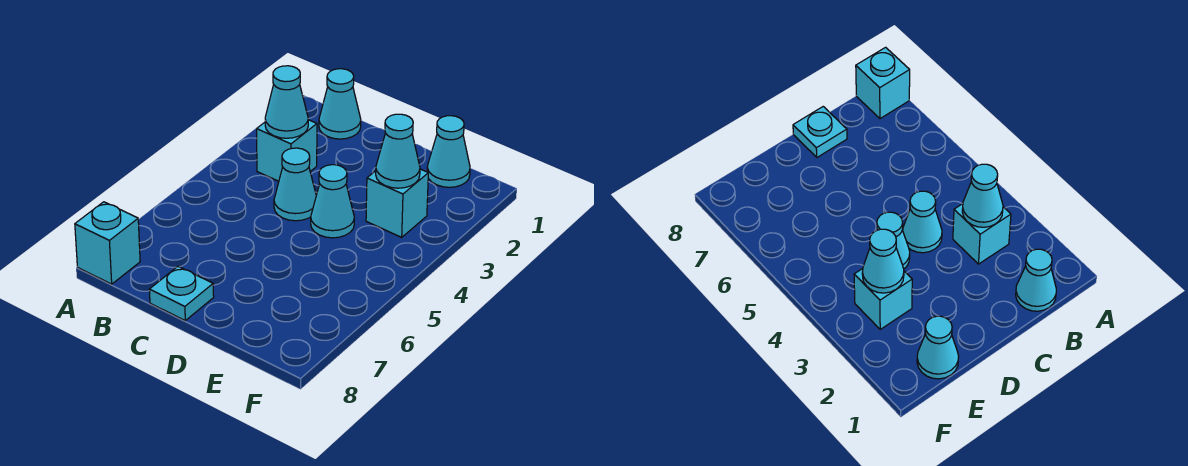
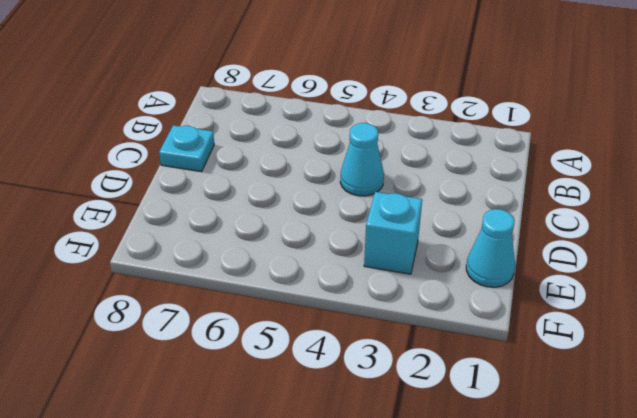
none -> cyan brick A8 level 1
none -> cyan cone B1 level 1

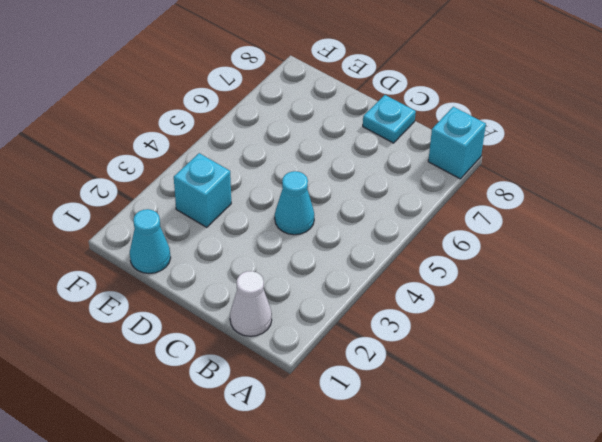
white cone B1 level 1 -> cyan cone B1 level 1
none -> cyan brick B3 level 1
none -> cyan cone D4 level 1

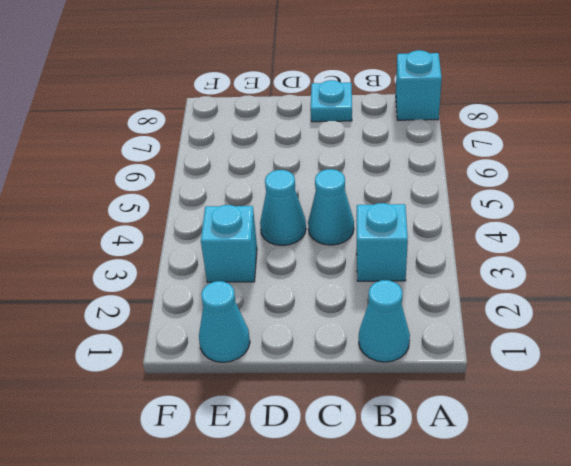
none -> cyan cone B3 level 2
none -> cyan cone E3 level 2

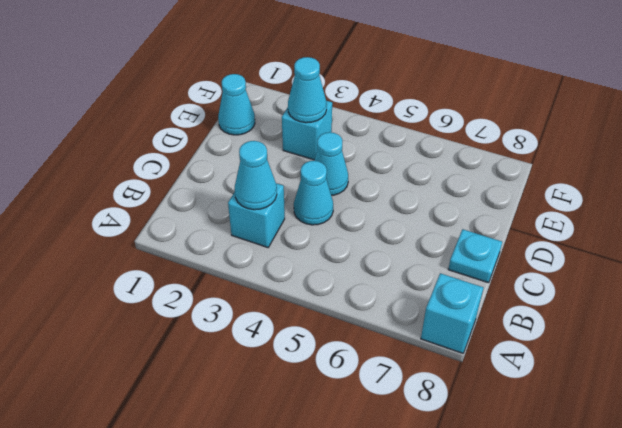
none -> cyan cone B1 level 1

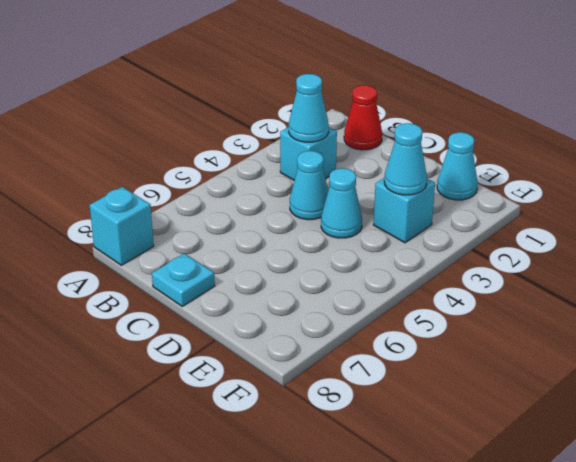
red cone B1 level 1 -> cyan cone B1 level 1

